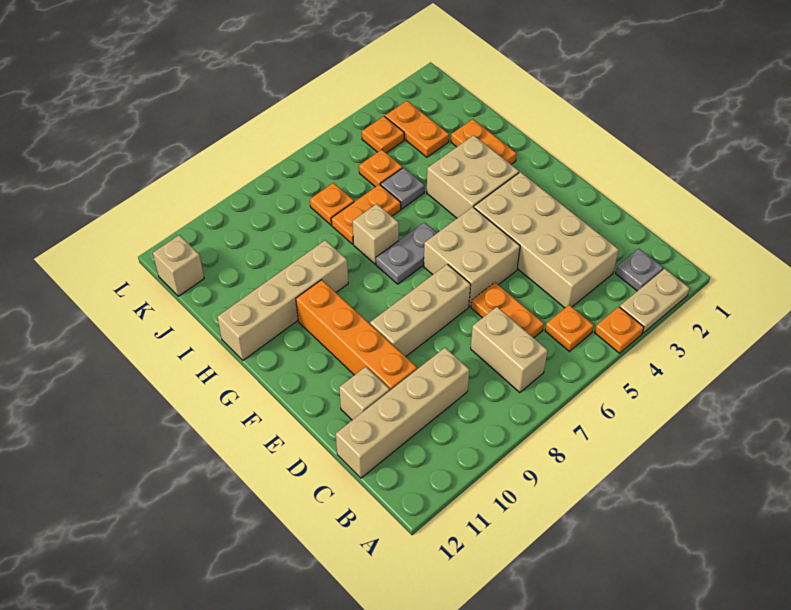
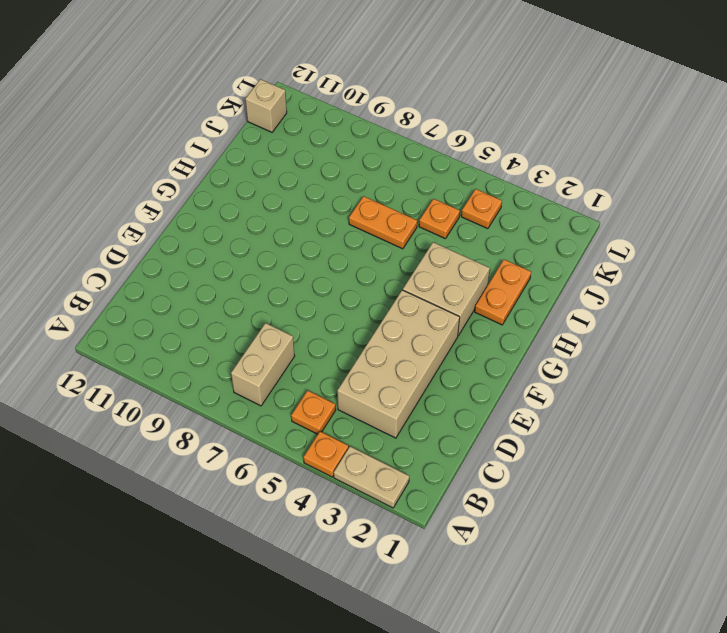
none -> grey plate B2 level 1
none -> orange plate C6:D6 level 1
none -> tan brick C9:C12 level 1

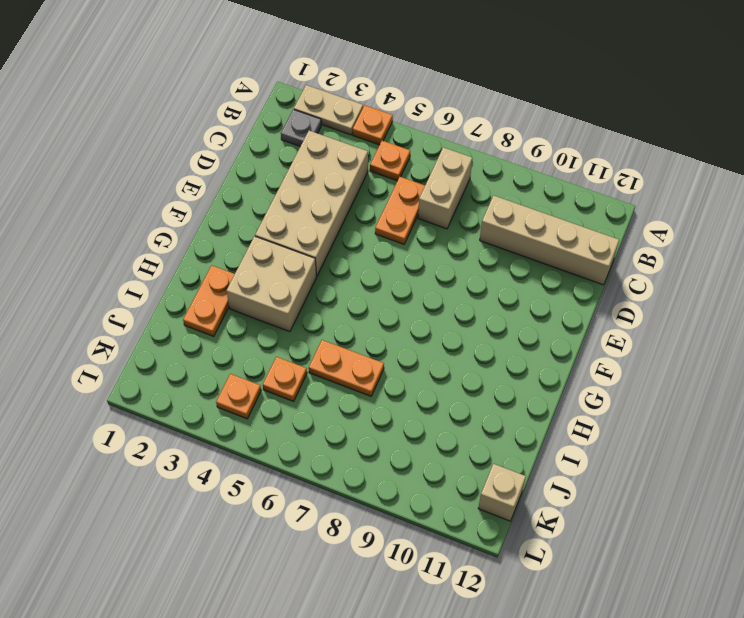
none -> orange brick D10:G10 level 1
none -> tan brick D11 level 1
none -> tan brick E5:F6 level 1

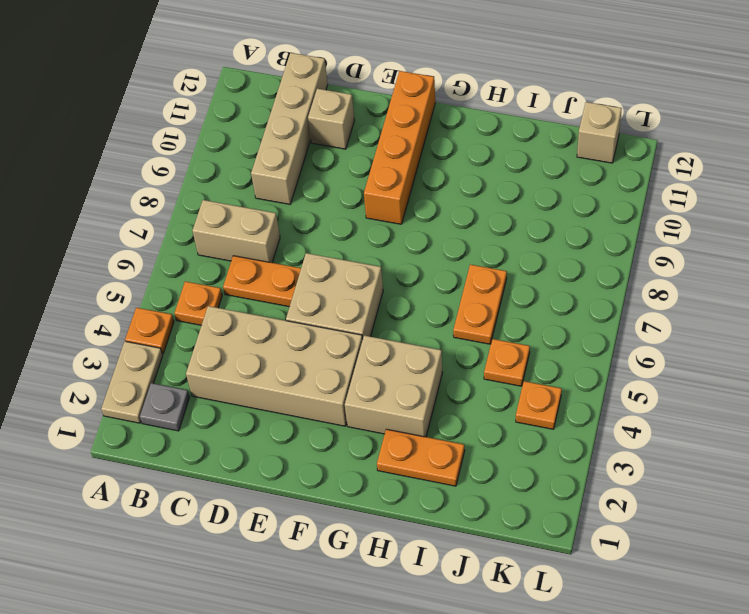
orange brick F9:F12 level 1 -> orange brick D10:G10 level 1
none -> tan brick E7:E9 level 1
none -> grey plate G6:G7 level 1
none -> tan brick H7 level 1

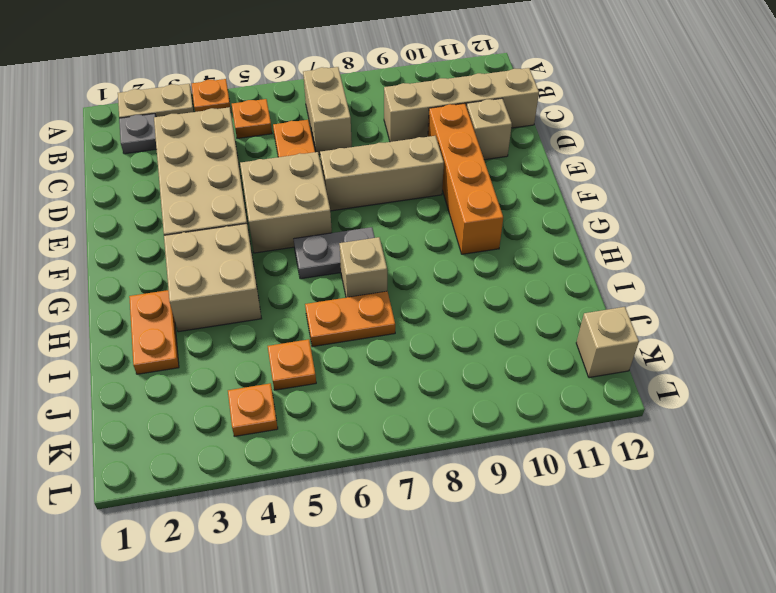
none -> tan brick H9:H12 level 1
none -> grey plate I5 level 1
none -> orange plate J3:K3 level 1

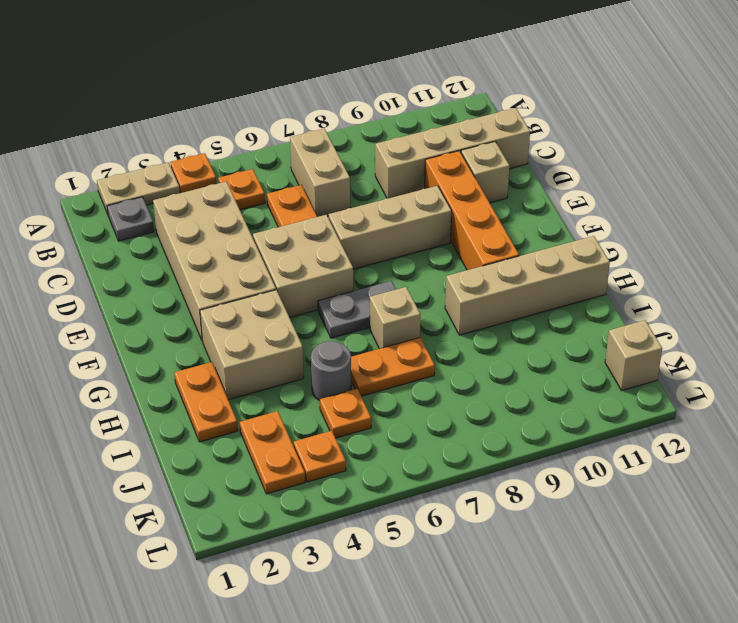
grey round brick I5 level 1 -> grey plate I5 level 1
none -> orange plate J7 level 1

